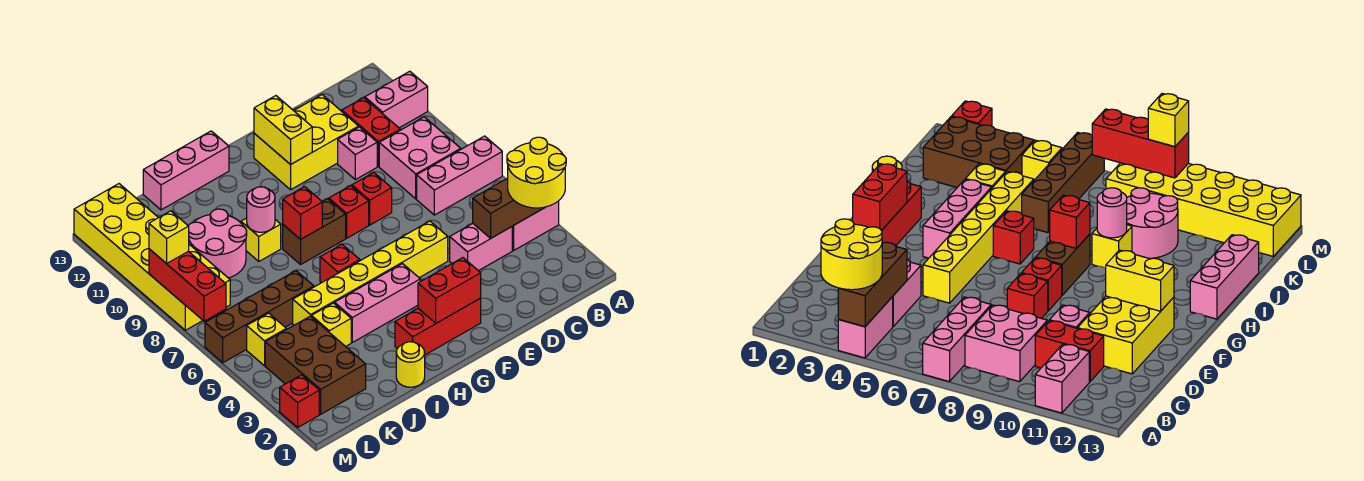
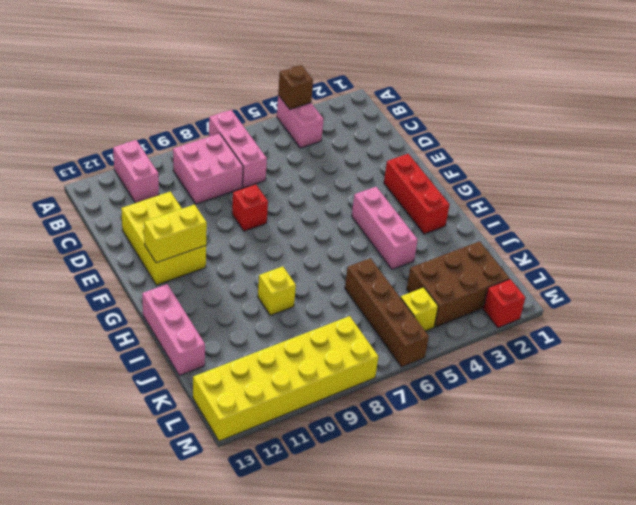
brown brick A4 level 2 -> brown brick A4:C4 level 2
none -> pink brick C4:D4 level 1
none -> red brick C10:C11 level 1
none -> pink brick D10 level 1
none -> yellow brick E5:J5 level 1

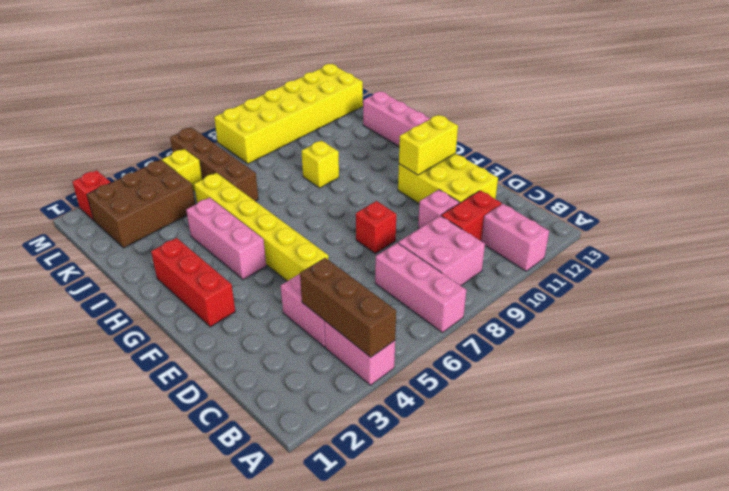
none -> red brick F8 level 1
none -> brown brick G8:H8 level 1
none -> red brick H6 level 1
none -> yellow round brick I1 level 1

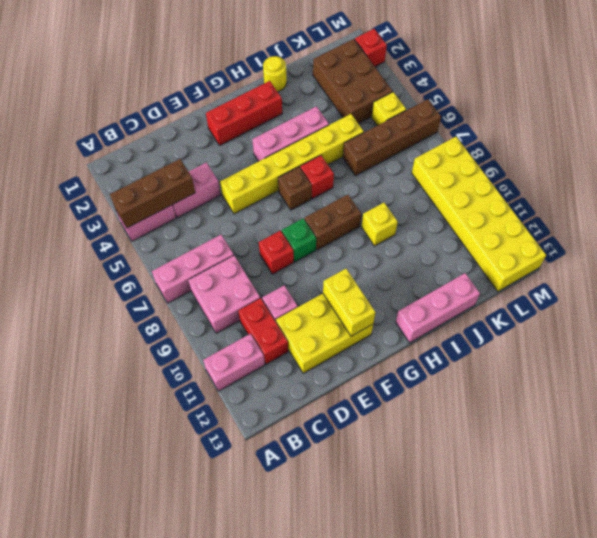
green brick F8 level 1 -> red brick F8 level 1
brown brick G6 level 1 -> none
none -> yellow brick J4 level 1
none -> pink round brick J9:K10 level 1
none -> red brick F2:G2 level 2
none -> red brick H8 level 2

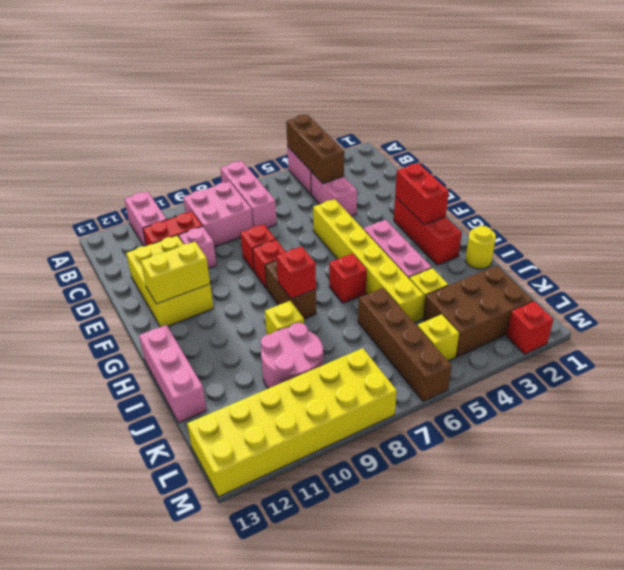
none -> pink round brick I9 level 2
none -> red brick M7:M9 level 2
none -> yellow round brick A3:B4 level 3
none -> yellow brick M9 level 3

